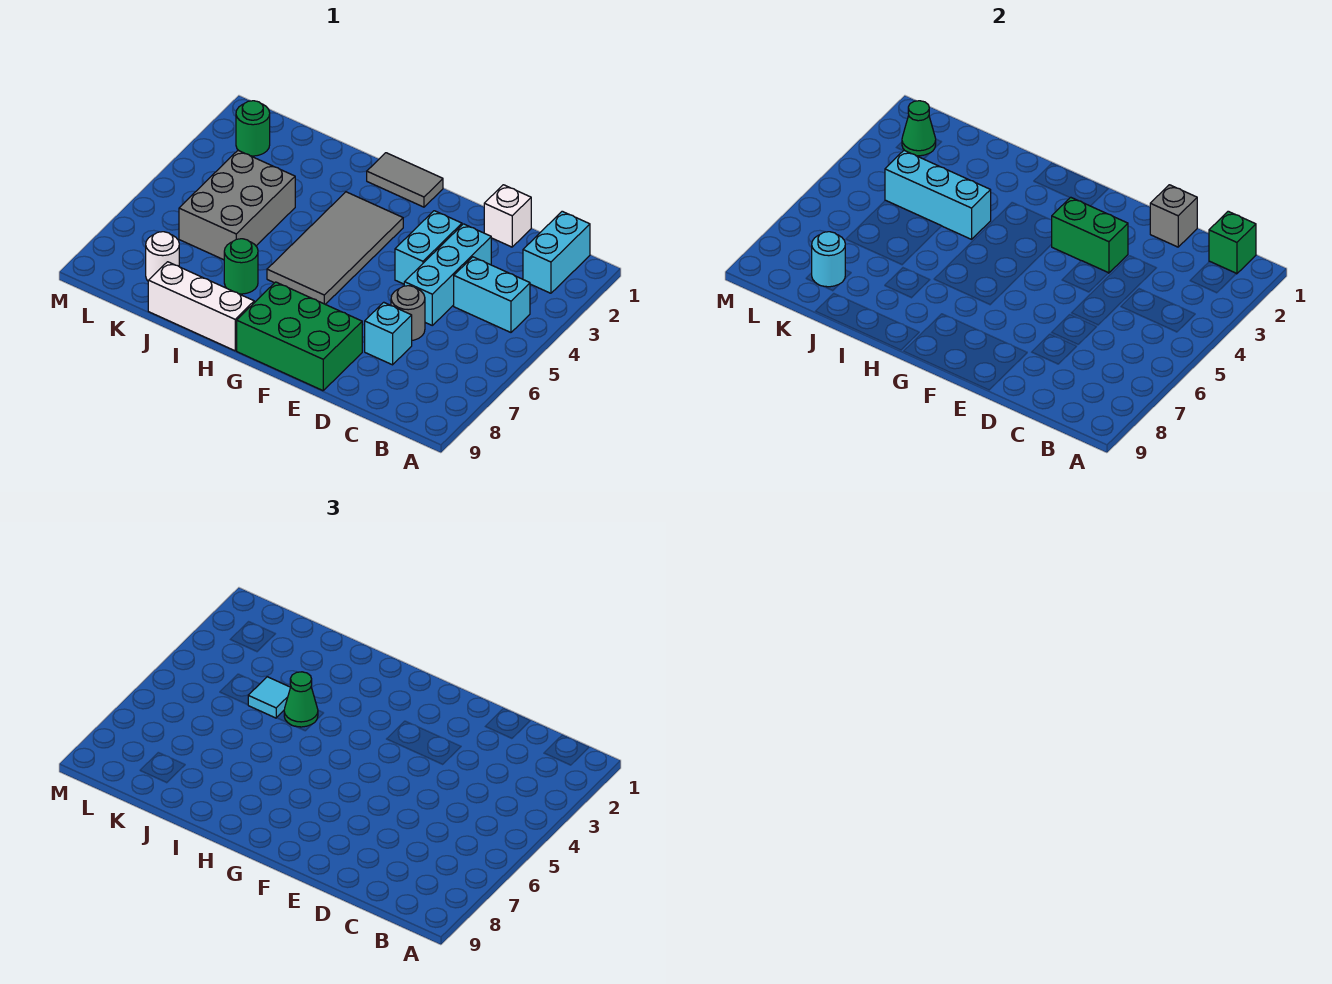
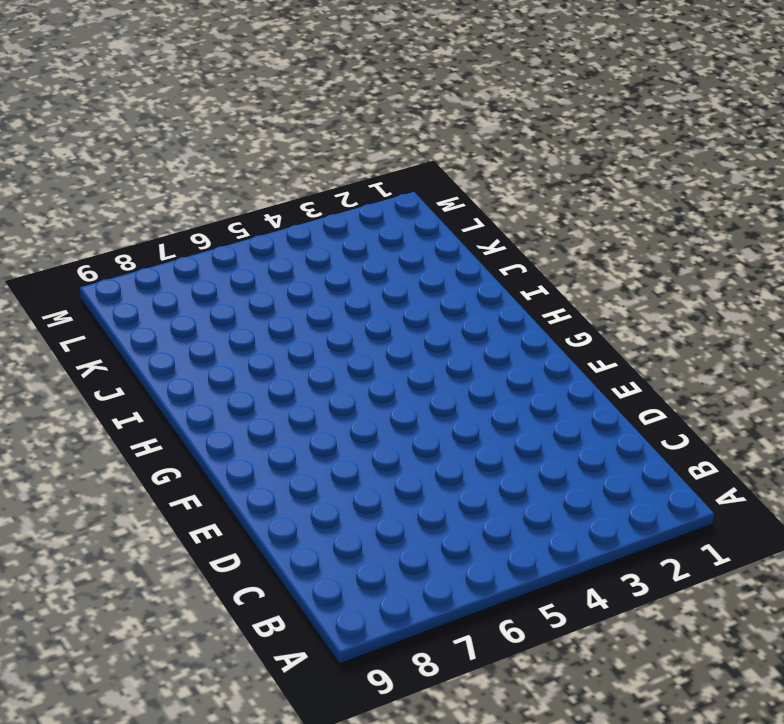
none -> cyan brick B1:B2 level 1
none -> cyan brick B4:C4 level 1
none -> white brick D1 level 1

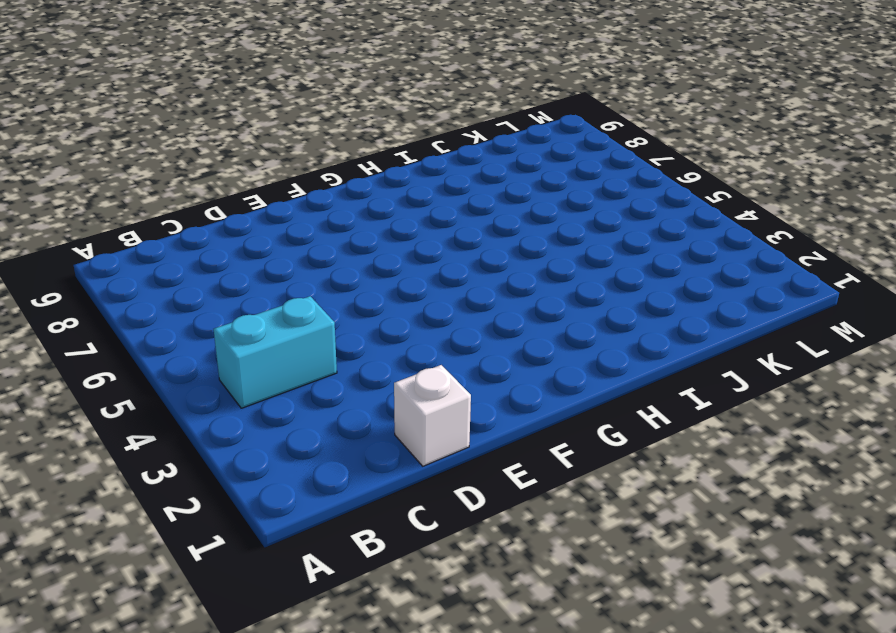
none -> cyan brick B1:B2 level 1
none -> cyan brick D3:D5 level 1
none -> grey round brick D6 level 1

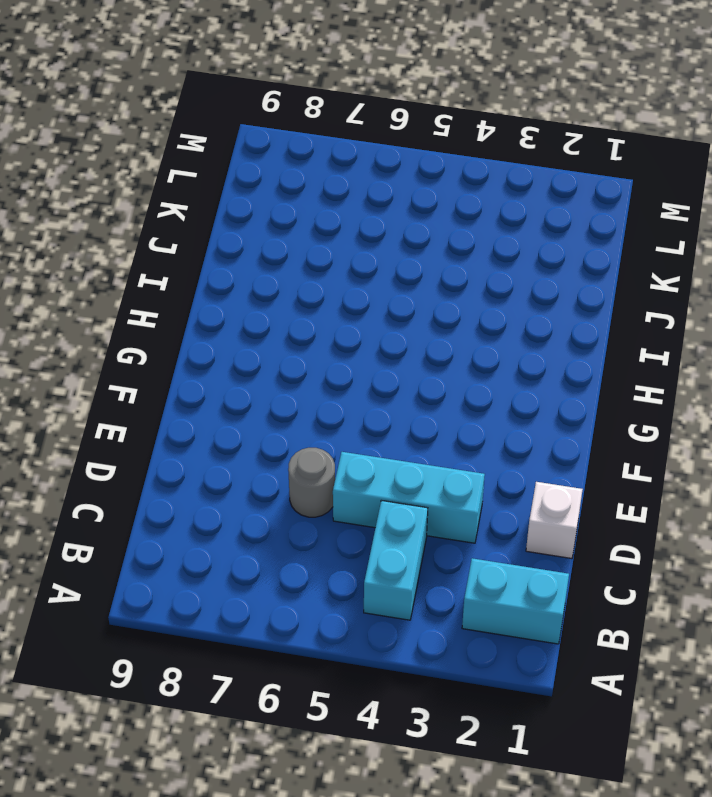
none -> cyan brick D7 level 1
none -> cyan brick E3:E4 level 1
none -> green brick E8:G9 level 1

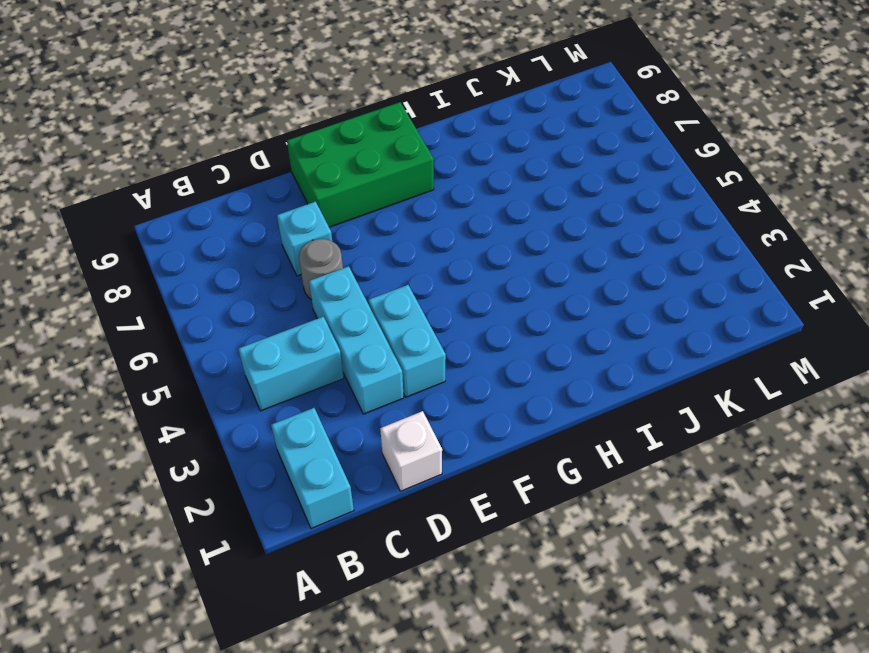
none -> grey tile G1:H1 level 1
none -> grey tile G3:H6 level 1
none -> white brick H9:J9 level 1

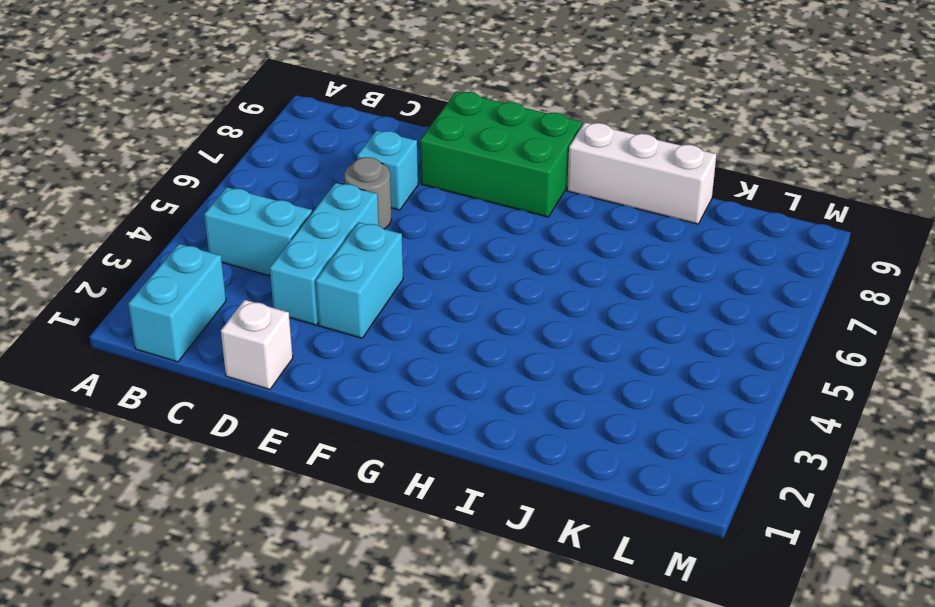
none -> grey tile G1:H1 level 1
none -> grey tile G3:H6 level 1
none -> green round brick I7 level 1

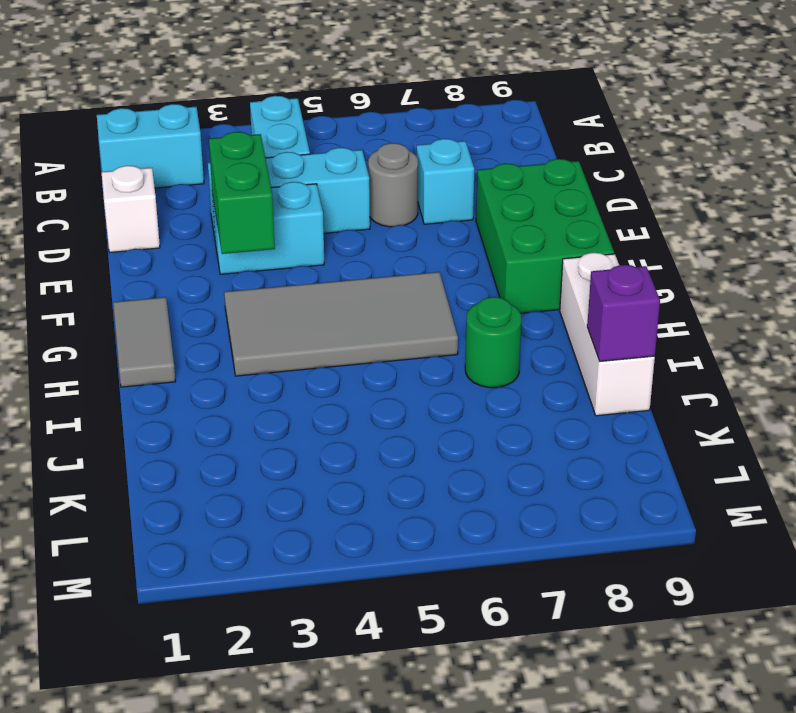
purple brick J9 level 2 -> none
none -> grey brick J4:K6 level 1
none -> white round brick K8 level 1
none -> green round brick L2 level 1

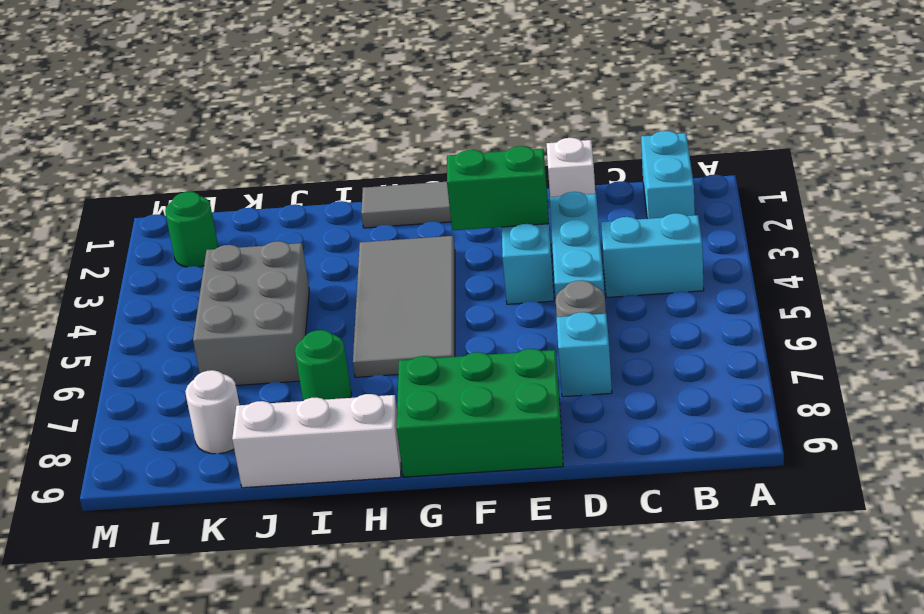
none -> green brick B1 level 2
none -> grey brick D1 level 2
none -> cyan brick I4:K4 level 2

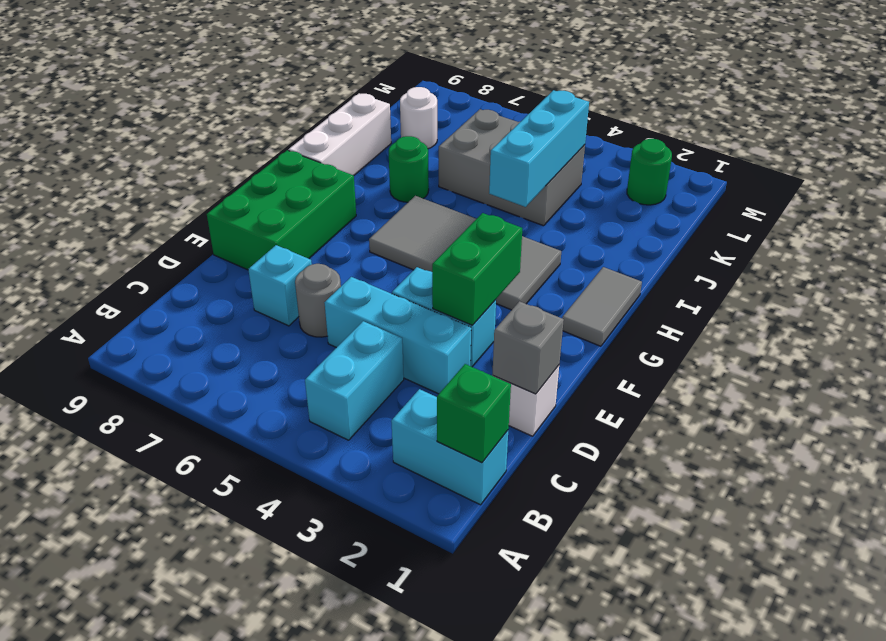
none -> cyan round brick K8 level 2
none -> green cone L2 level 2
none -> green cone I4 level 3

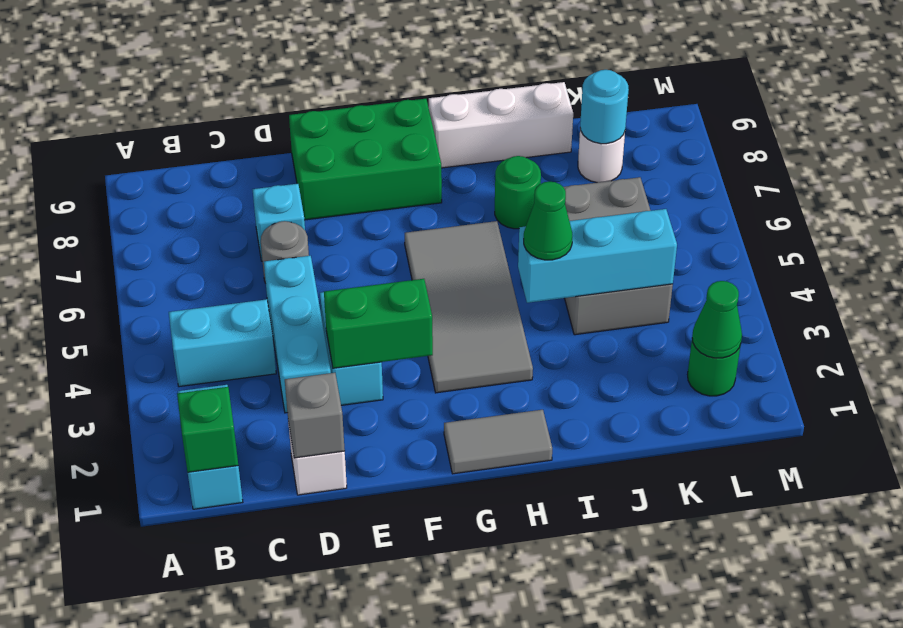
none -> cyan tile J4 level 3

